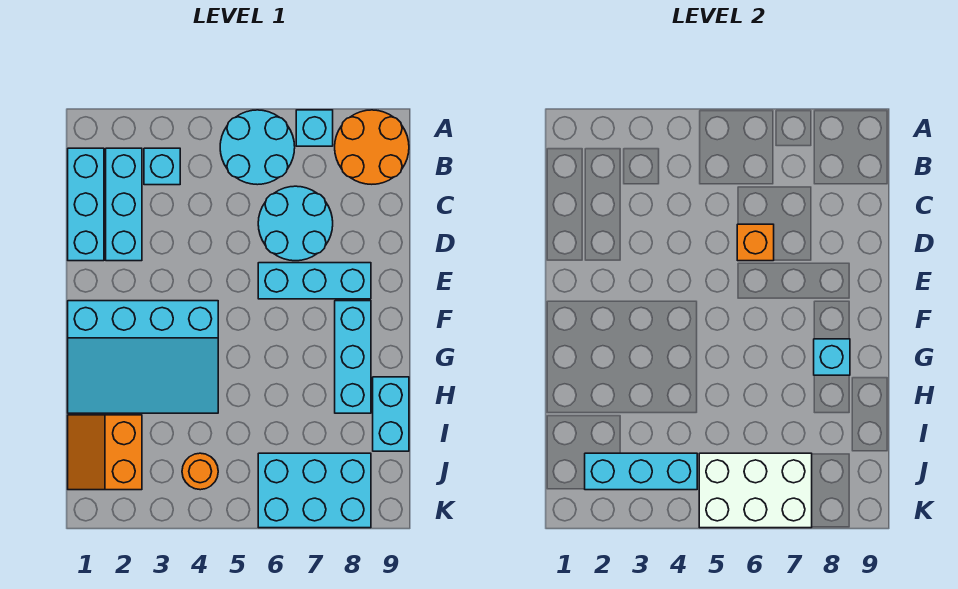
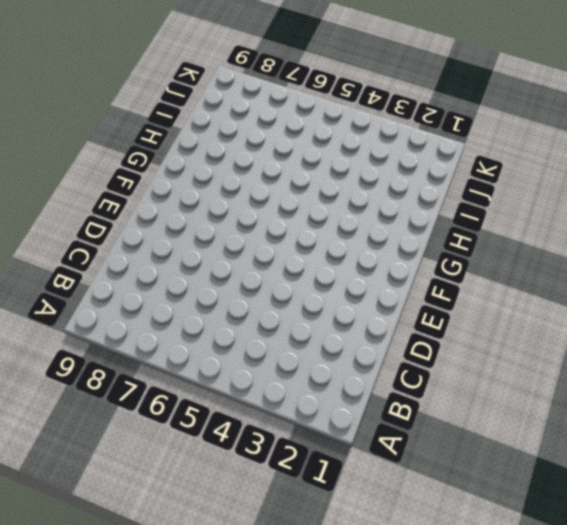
none -> cyan round brick A5:B6 level 1
none -> cyan brick A7 level 1
none -> orange round brick A8:B9 level 1

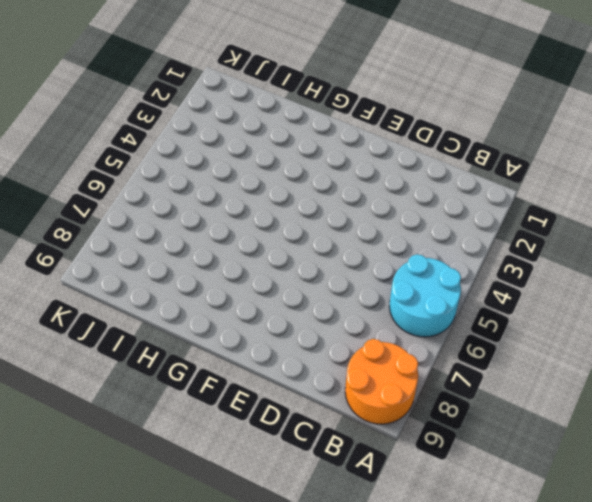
none -> cyan brick A7 level 1
none -> cyan brick B1:D1 level 1
none -> cyan brick B2:D2 level 1

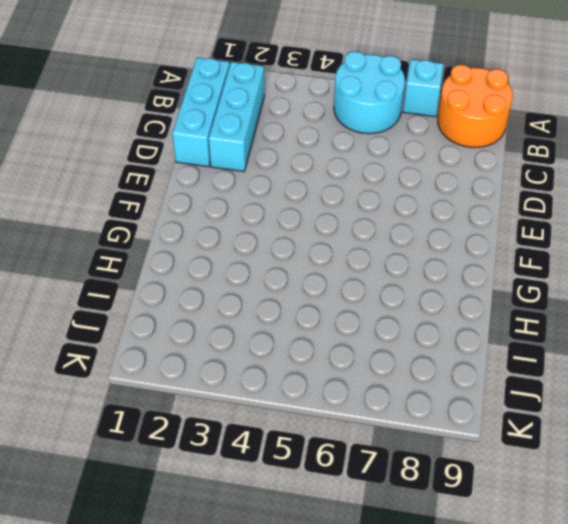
none -> cyan brick B3 level 1
none -> cyan round brick C6:D7 level 1
none -> cyan brick E6:E8 level 1

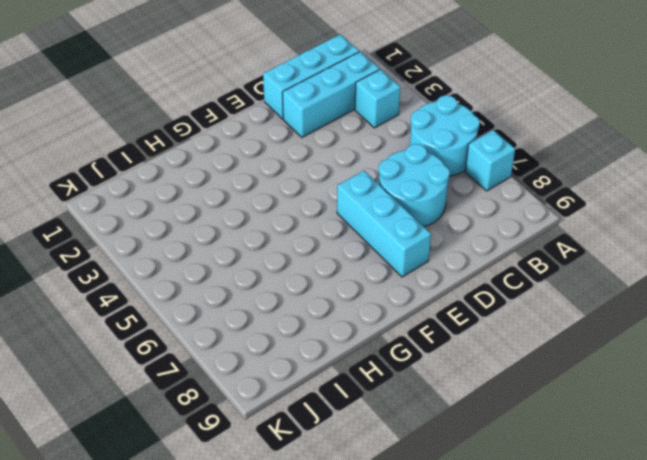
none -> orange round brick A8:B9 level 1
none -> cyan slope F1:H4 level 1 top F
none -> cyan brick F8:H8 level 1

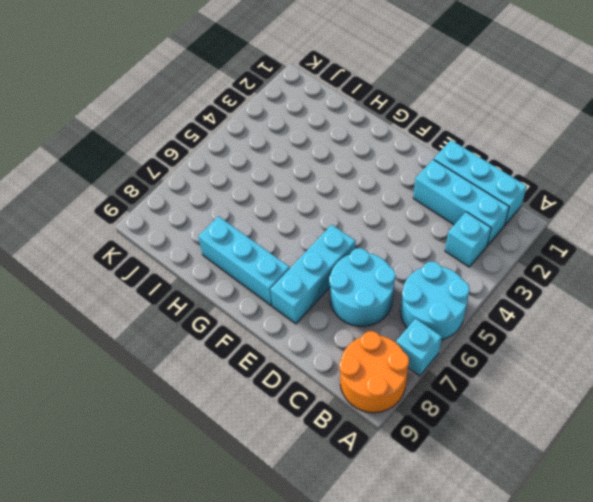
none -> cyan slope F1:H4 level 1 top F
none -> cyan brick H9:I9 level 1
none -> orange slope I1:J2 level 1 top 2

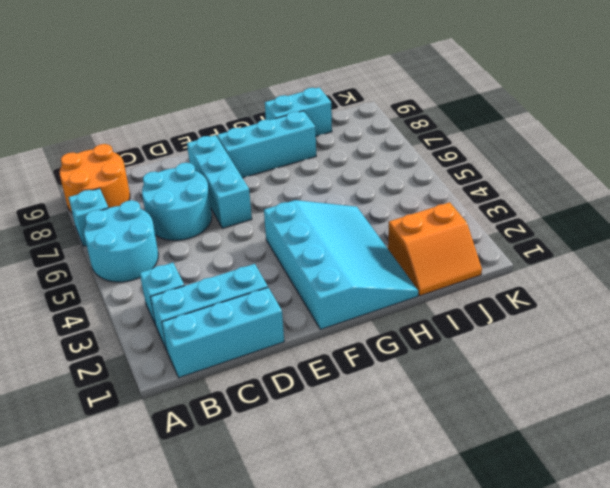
none -> orange round brick J4 level 1
none -> cyan brick J6:K8 level 1
none -> orange brick D6 level 2

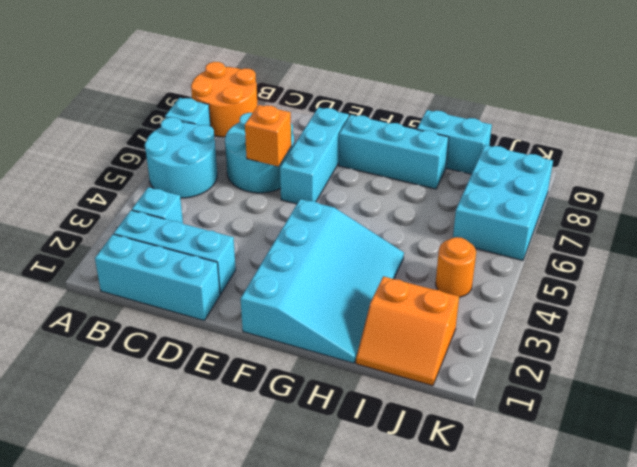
none -> cyan brick G8 level 2
none -> cyan brick J2:J4 level 2
none -> white brick J5:K7 level 2

